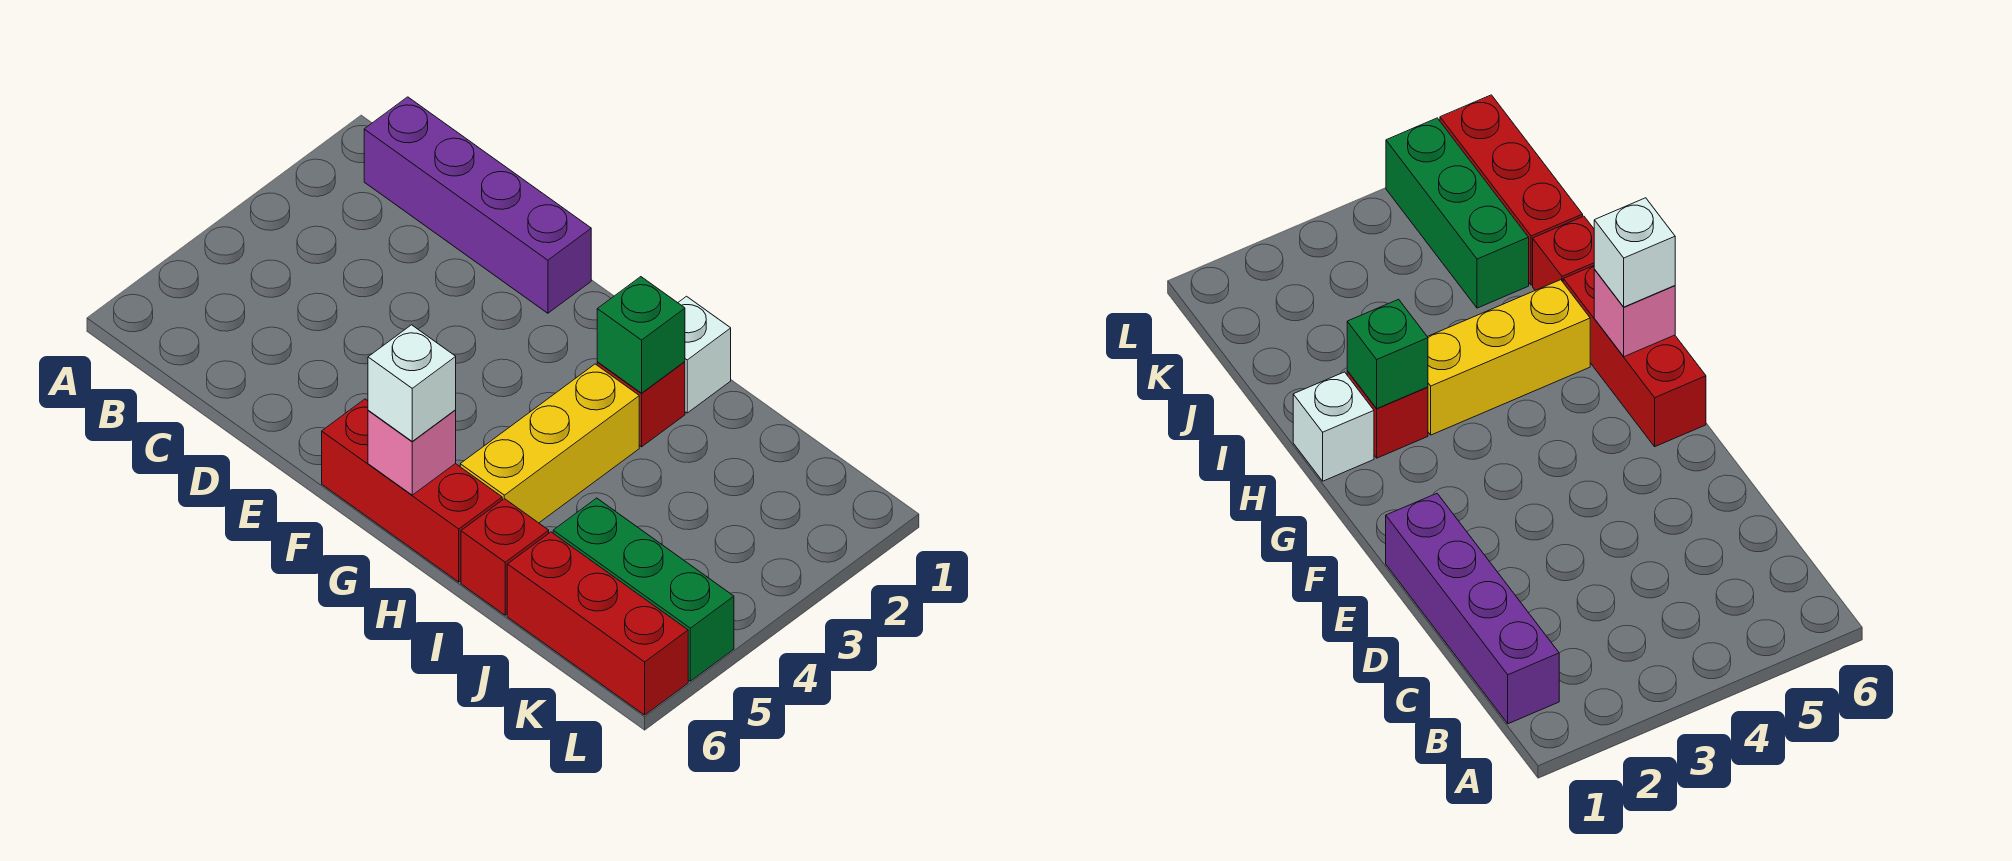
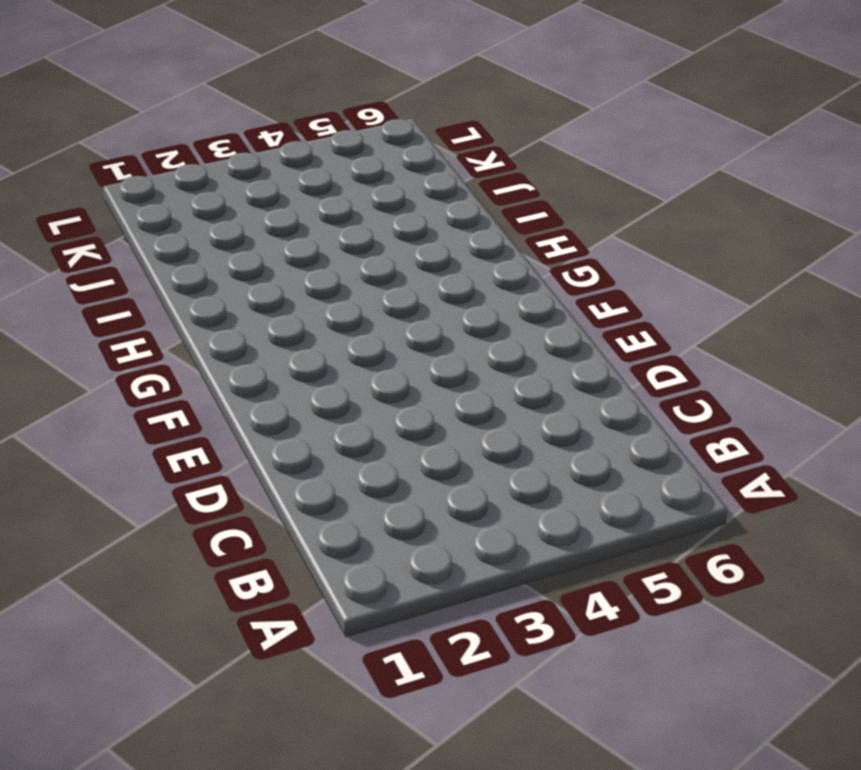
none -> purple brick B1:E1 level 1
none -> red brick F6:H6 level 1

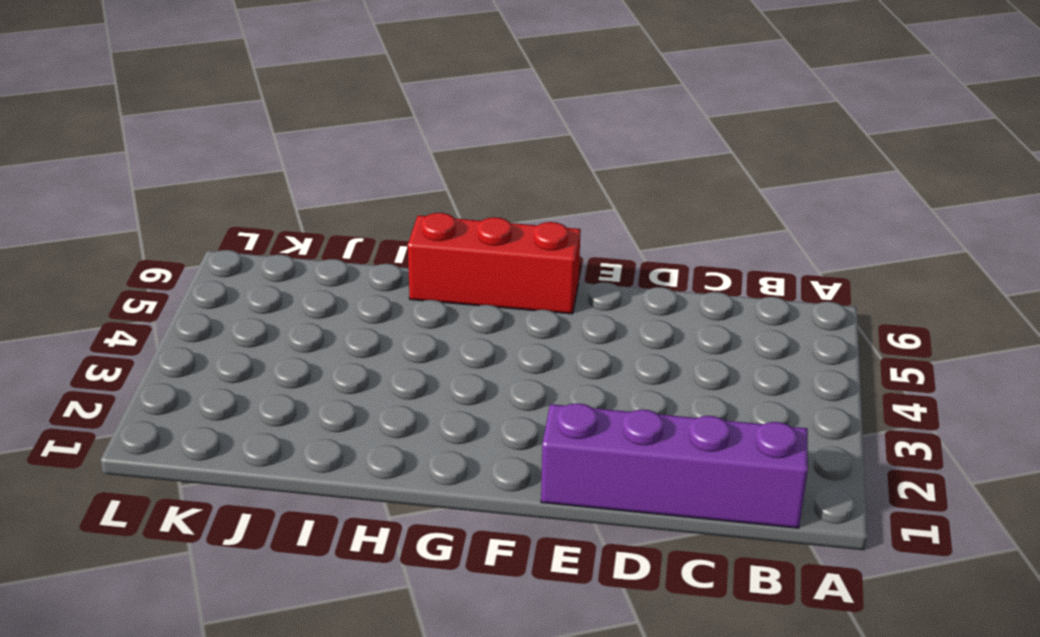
none -> white brick H1 level 1
none -> red brick H2 level 1

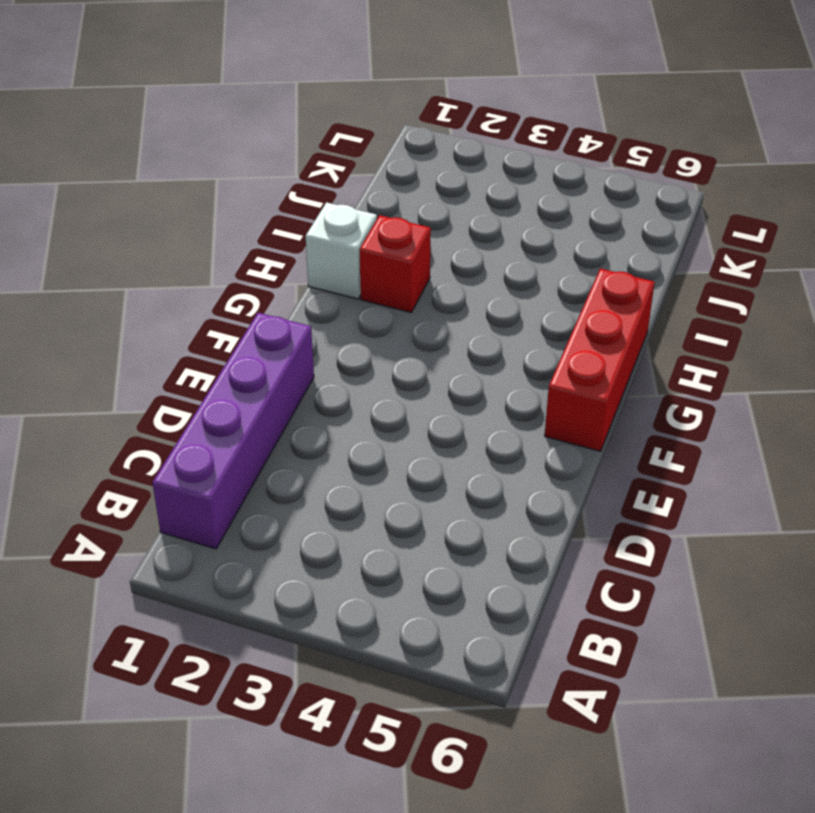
none -> yellow brick H3:H5 level 1
none -> red brick I6 level 1

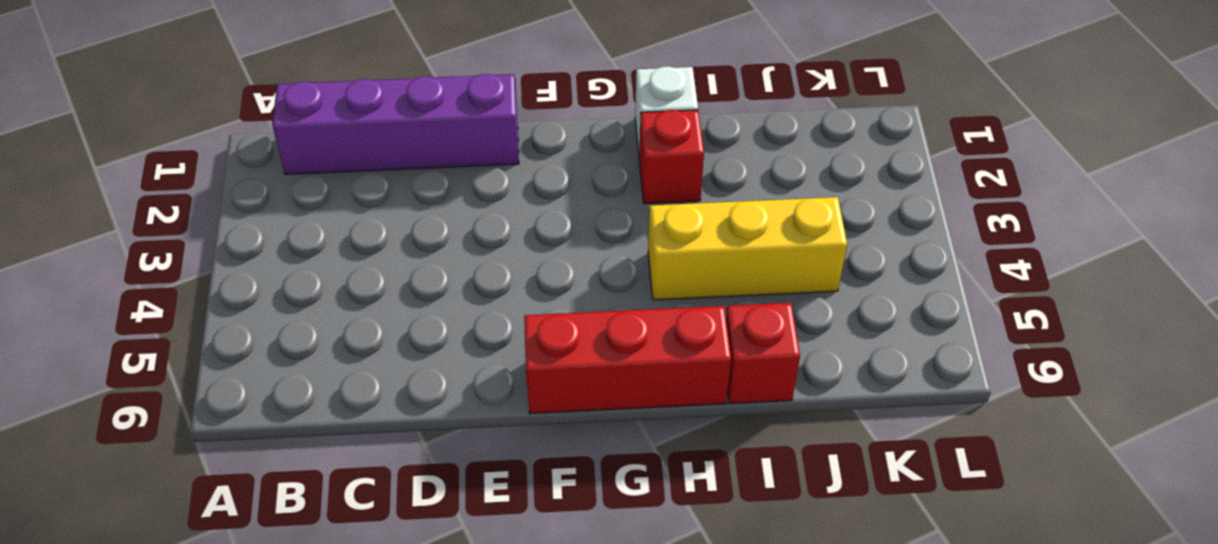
yellow brick H4:J4 level 1 -> yellow brick H3:H5 level 1
none -> green brick J5:L5 level 1
none -> red brick J6:L6 level 1

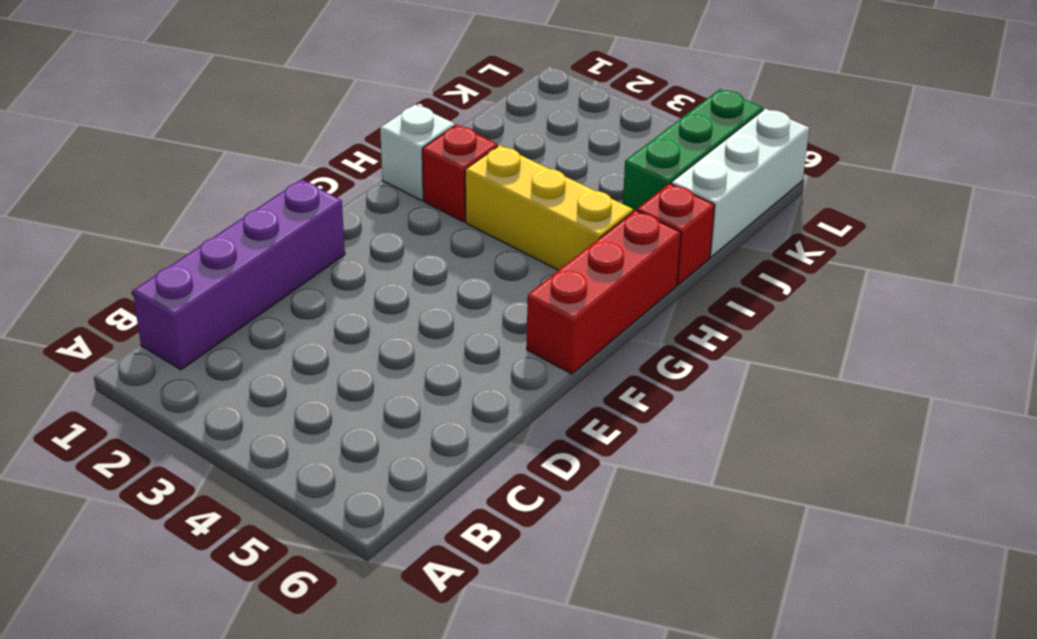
white brick J6:L6 level 1 -> red brick J6:L6 level 1
none -> pink brick G6 level 2
none -> green brick H2 level 2

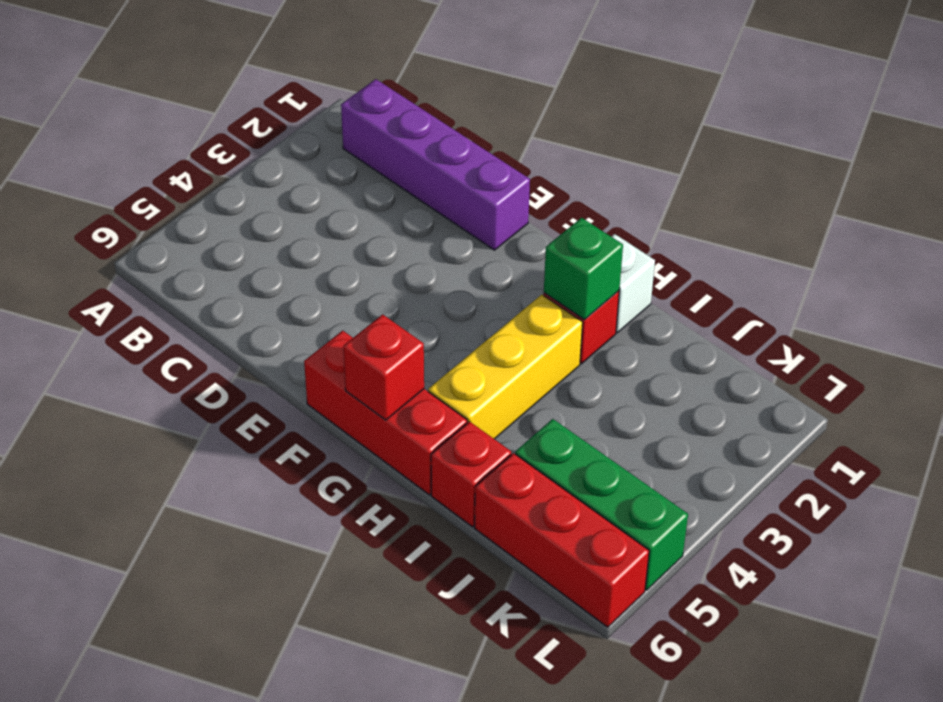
red brick G6 level 2 -> pink brick G6 level 2
none -> white brick G6 level 3

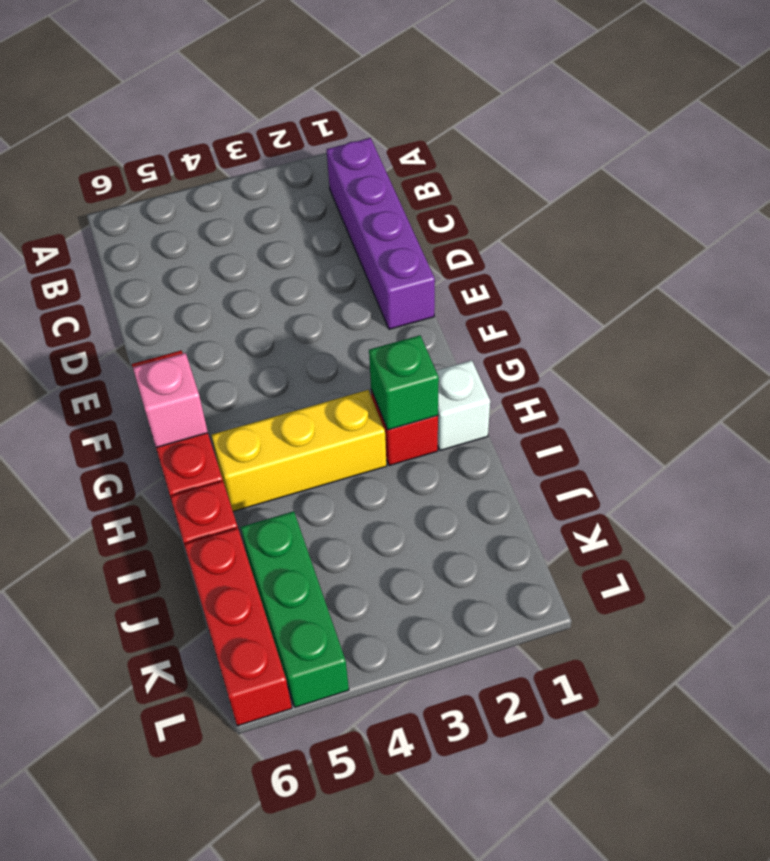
none -> white brick G6 level 3

